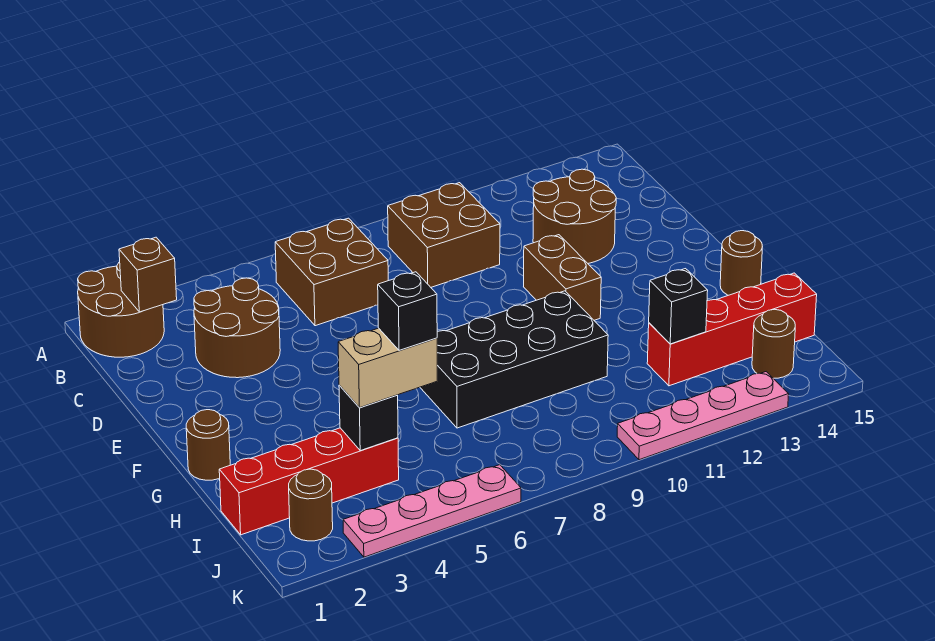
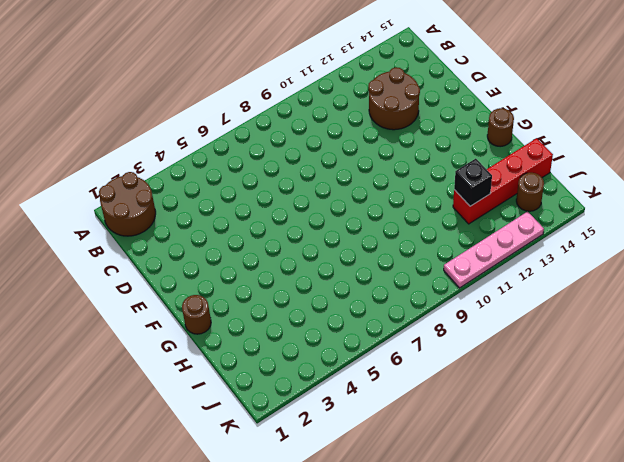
none -> brown brick B6:C7 level 1
none -> brown brick B9:C10 level 1
none -> brown round brick C3:D4 level 1

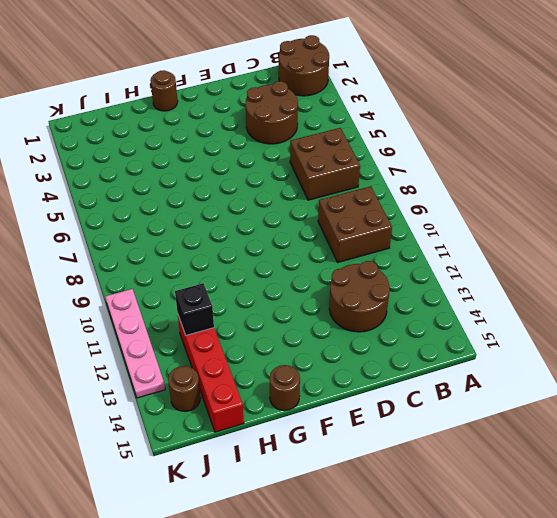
none -> brown brick E11:F11 level 1
none -> black brick G7:H10 level 1
none -> red brick I1:I4 level 1

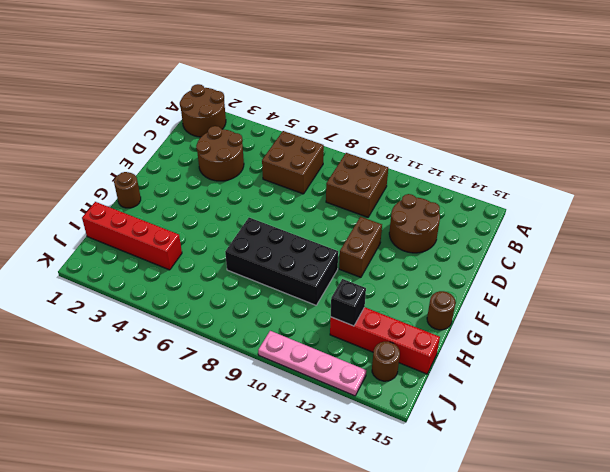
none -> brown round brick J2 level 1
none -> pink plate K3:K6 level 1
none -> brown brick B2 level 2

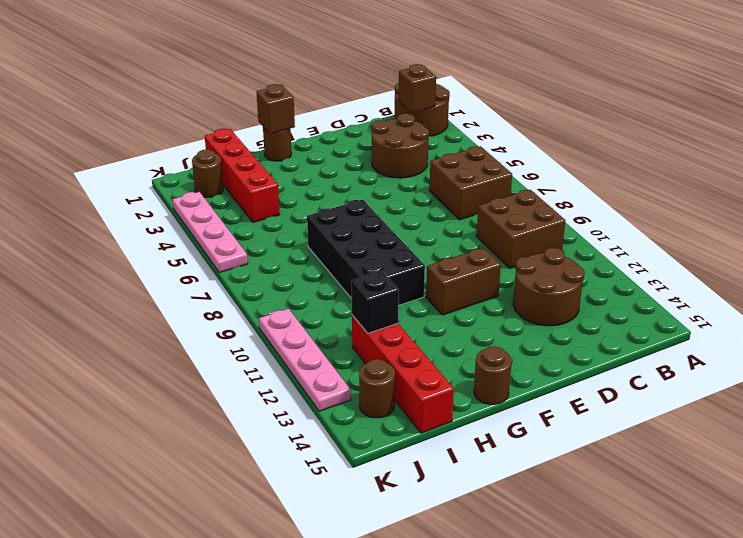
brown brick G1 level 2 -> none
none -> black brick I4 level 2
none -> tan brick I4:I5 level 3
none -> black brick I5 level 4

